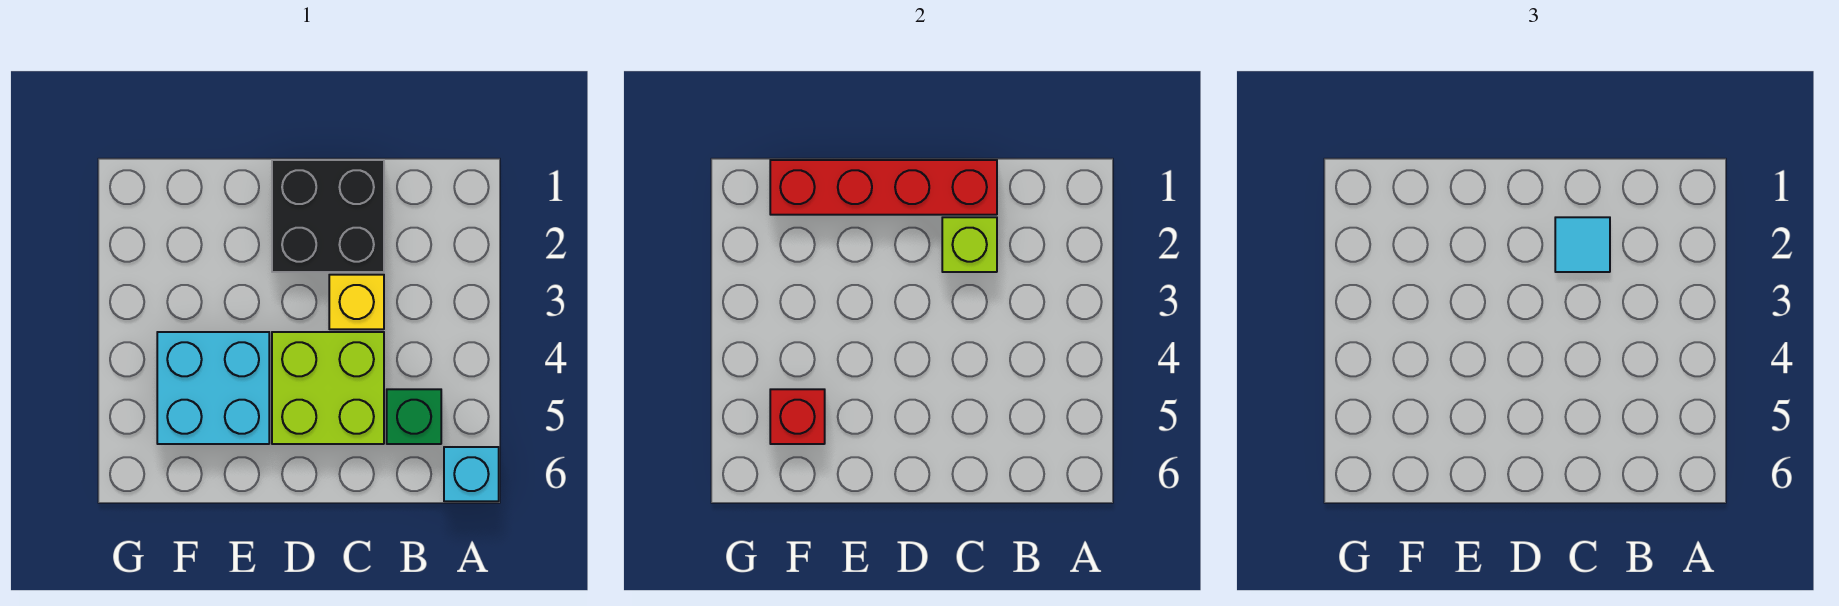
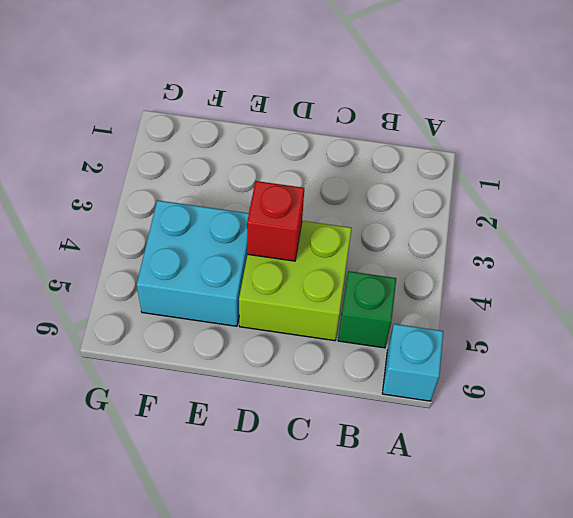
red brick D4 level 2 -> red brick F5 level 2
none -> black brick C1:D2 level 1
none -> yellow brick C3 level 1

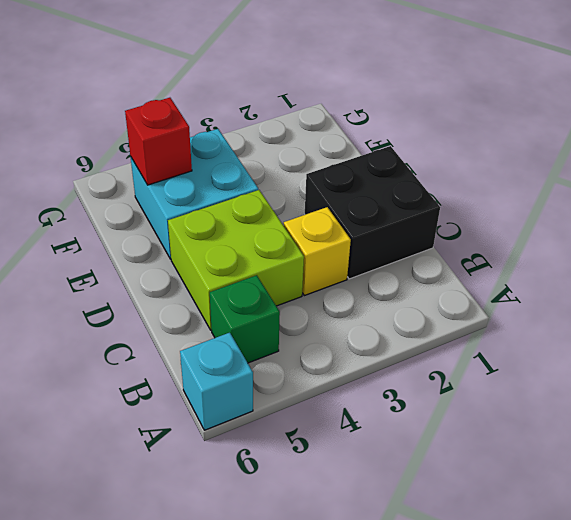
none -> red brick C1:F1 level 2
none -> lime brick C2 level 2

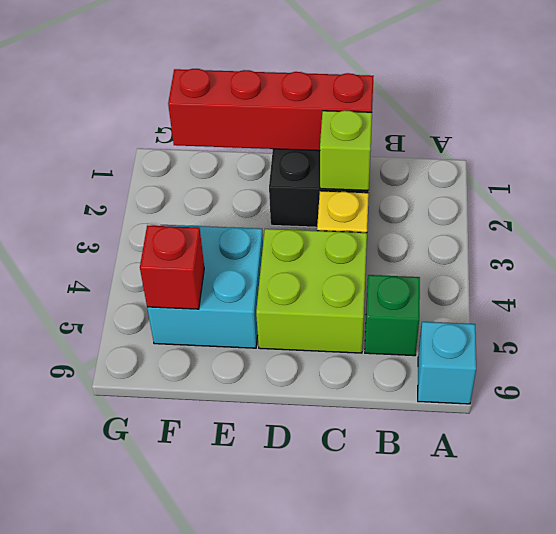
none -> cyan tile C2 level 3

